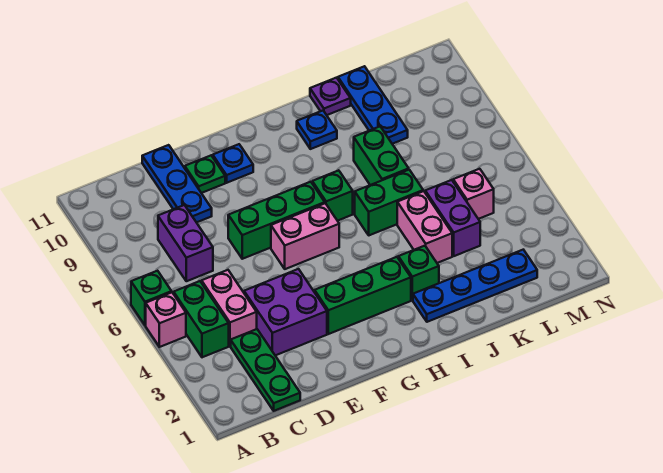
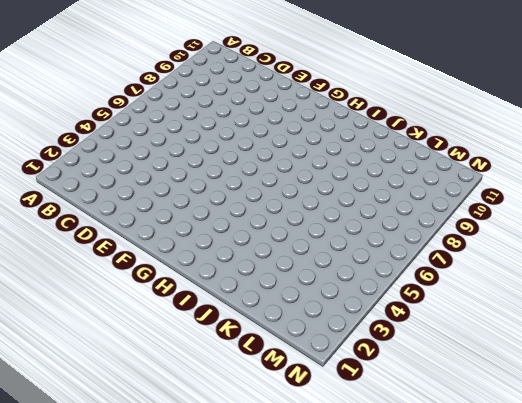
none -> pink brick A5 level 1
none -> green brick A6 level 1
none -> green brick B4:B5 level 1

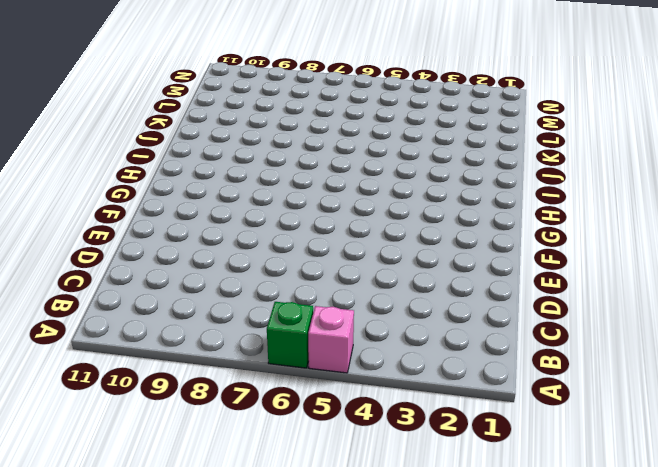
none -> green brick B4:B5 level 1
none -> green plate C1:C3 level 1
none -> pink brick C4:C5 level 1

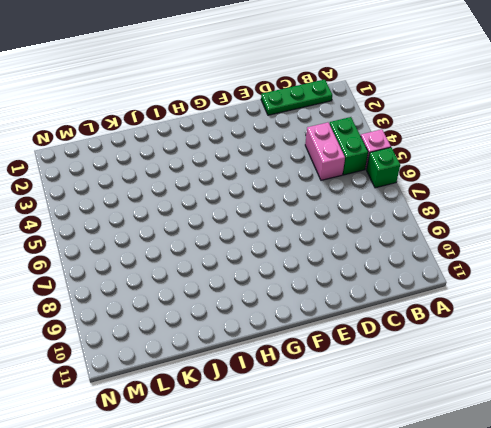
green plate B1:D1 level 1 -> green plate C1:C3 level 1
none -> purple brick C7:C8 level 1
none -> purple brick D3:E4 level 1
none -> blue plate D9:D11 level 1

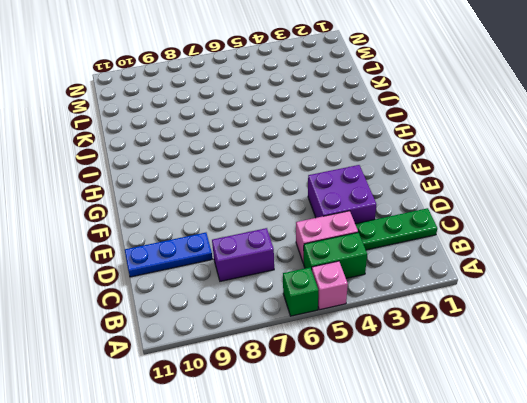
none -> green brick E7:G7 level 1
none -> green plate E10 level 1
none -> green brick F3:H3 level 1

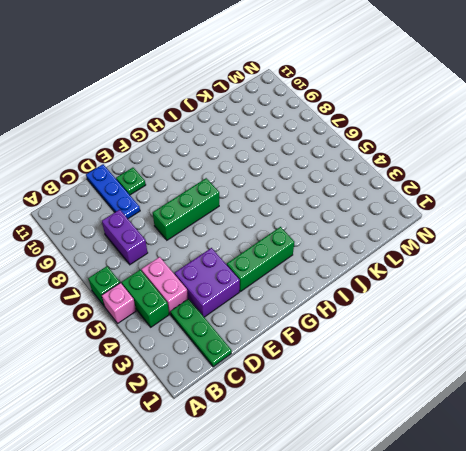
none -> pink brick F6:G6 level 1
none -> blue plate F10 level 1
none -> green brick H7 level 1

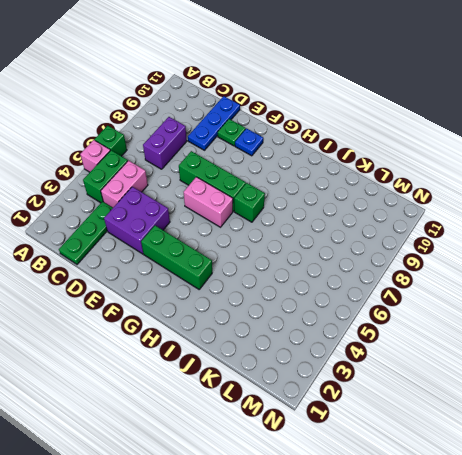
none -> blue plate I2:L2 level 1
none -> green brick I3 level 1
none -> green brick I6:J6 level 1

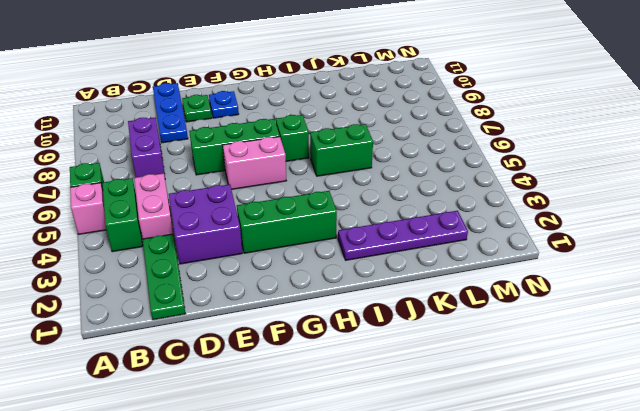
purple plate I2:L2 level 1 -> blue plate I2:L2 level 1
none -> green brick I3 level 1
none -> blue plate I10 level 1
none -> pink brick J4:J5 level 1

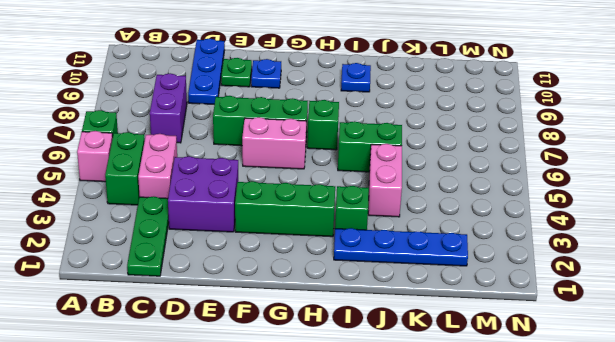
none -> green brick J7:J8 level 1
none -> purple plate J11 level 1
none -> purple brick K4:K5 level 1

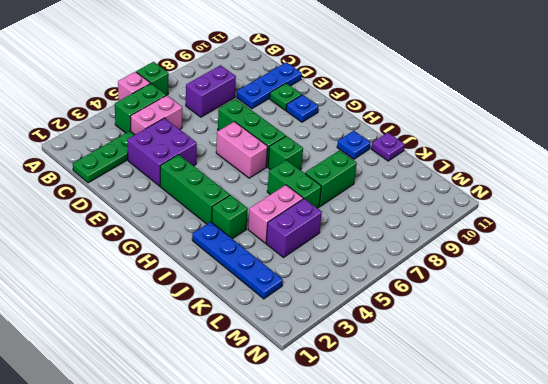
none -> blue plate K9:K11 level 1
none -> pink brick L5 level 1

